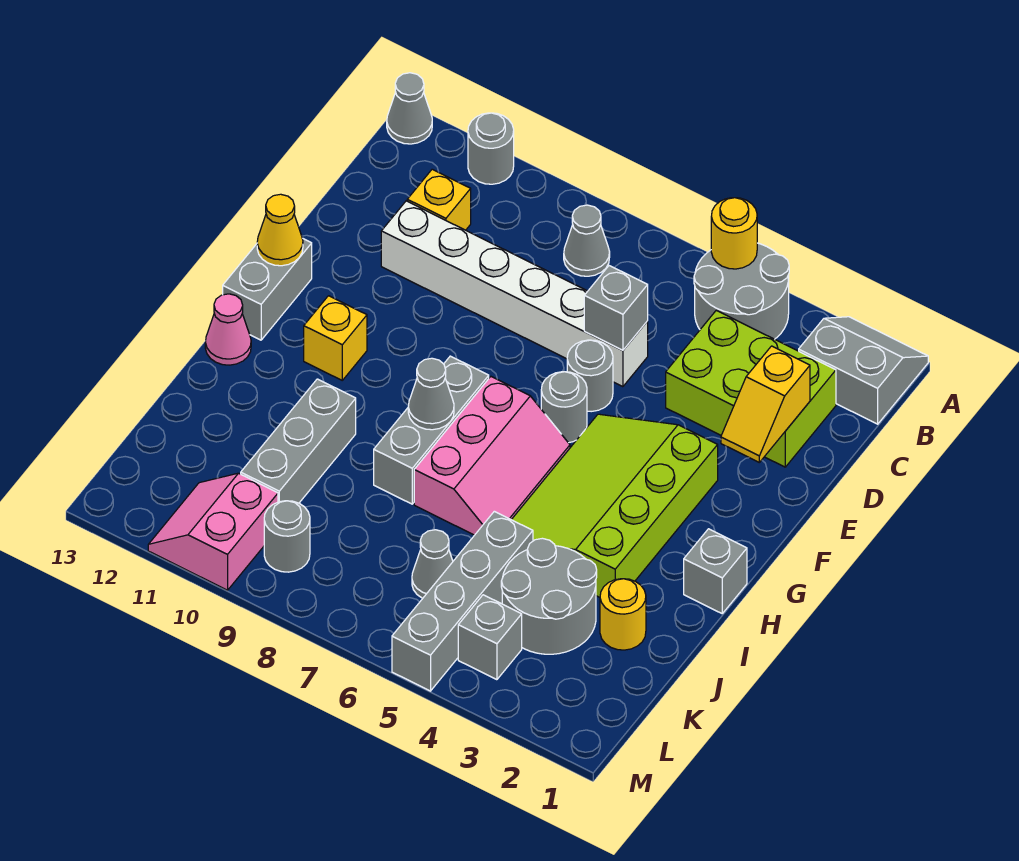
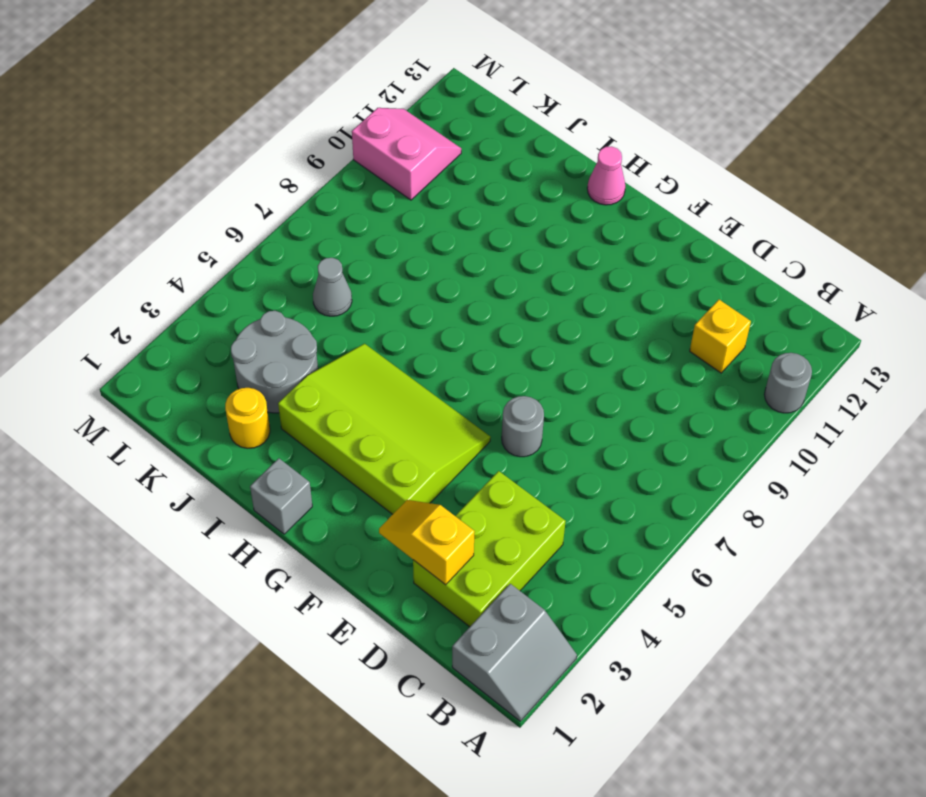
none -> grey round brick A4:B5 level 1
none -> grey cone A13 level 1
none -> grey cone B8 level 1
none -> white brick D6:D11 level 1

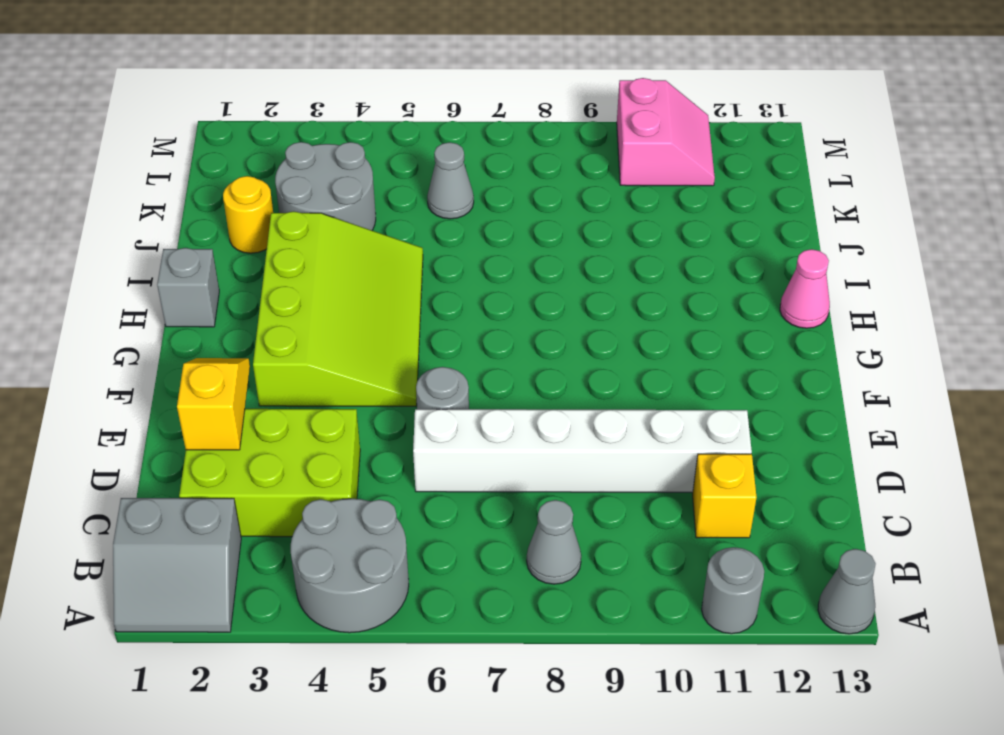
none -> grey round brick F6 level 1
none -> grey brick F13:G13 level 1
none -> pink slope G6:I7 level 1 top 7
none -> grey brick G8:I8 level 1

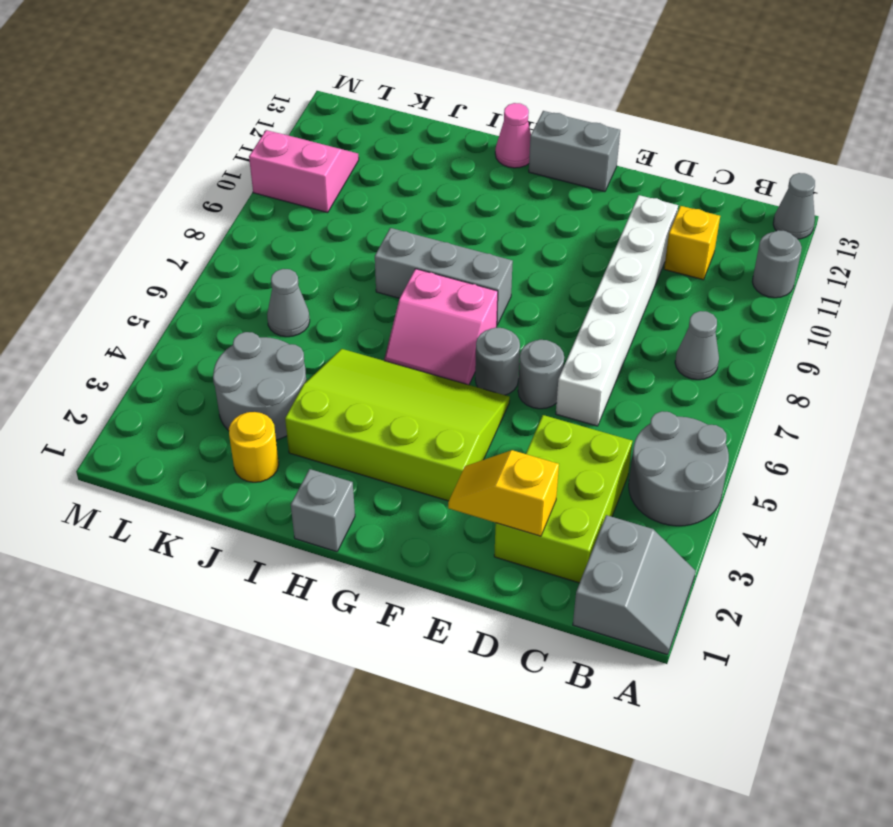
pink slope G6:H7 level 1 top 7 -> pink slope G6:I7 level 1 top 7
none -> yellow brick G11 level 1
none -> grey brick I10:K10 level 1
none -> grey brick J5:M5 level 1
none -> grey brick L4 level 1

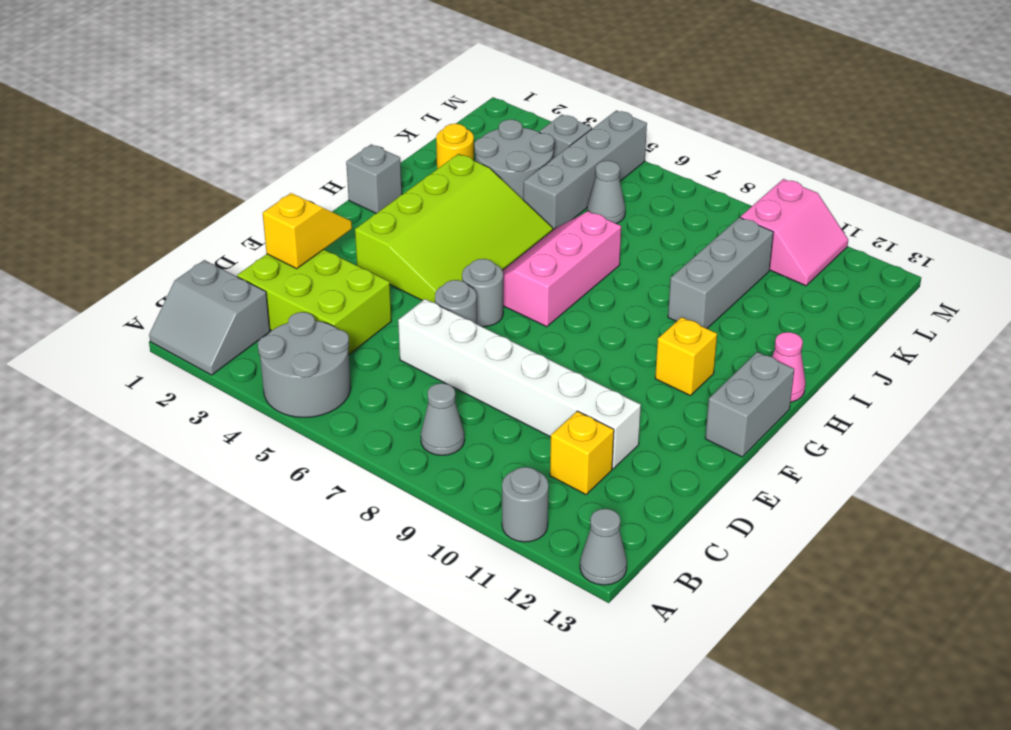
none -> grey brick G8:I8 level 1
none -> grey round brick L9 level 1
none -> yellow round brick A5 level 2
none -> grey brick D6 level 2

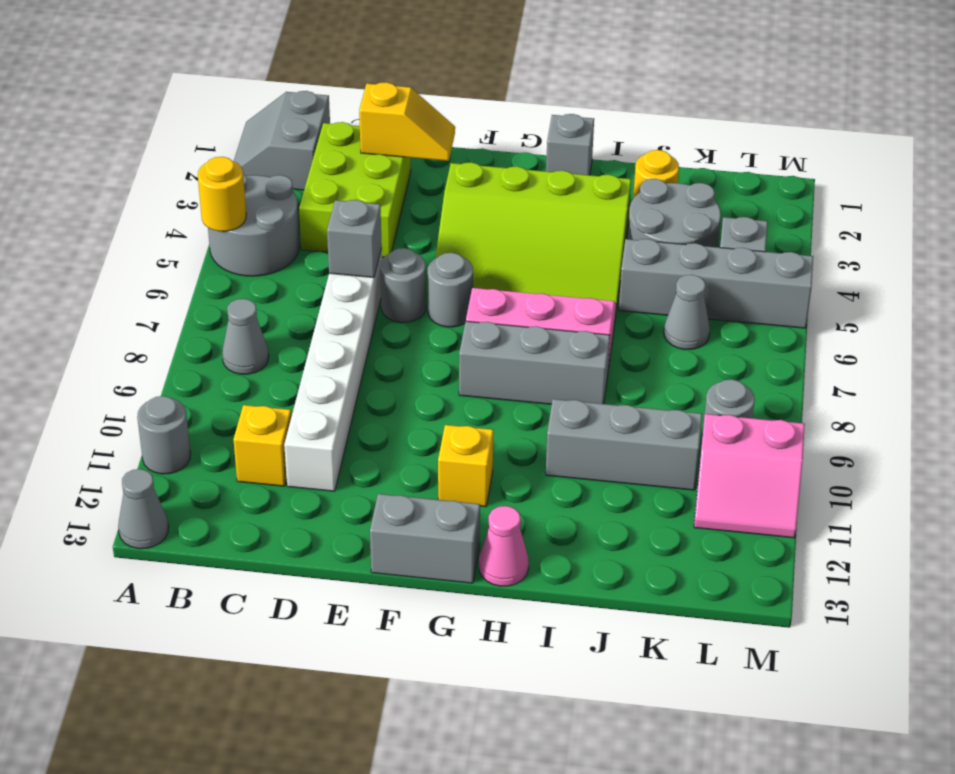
none -> yellow cone F13 level 2
none -> grey cone H8 level 2

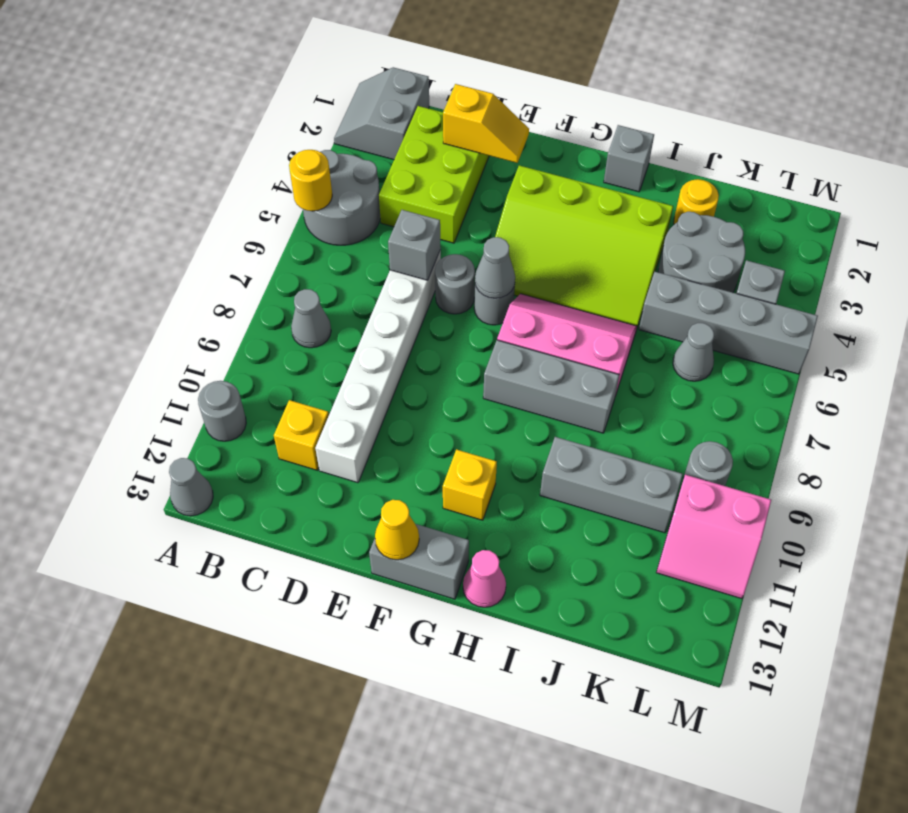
grey cone F6 level 2 -> grey cone H8 level 2

